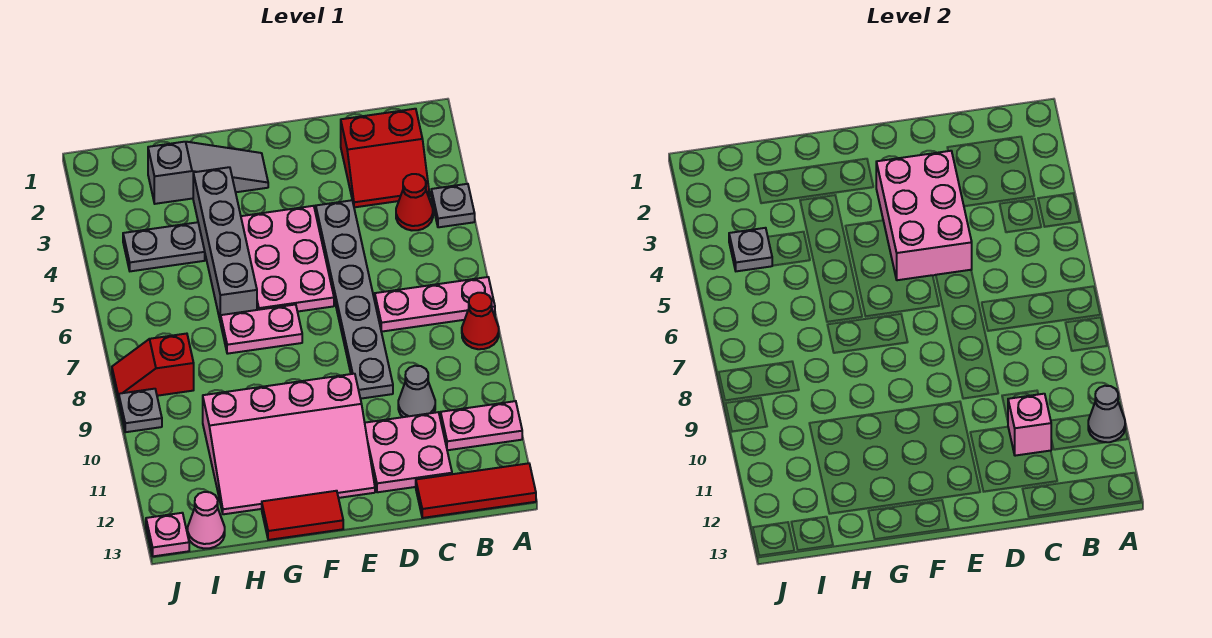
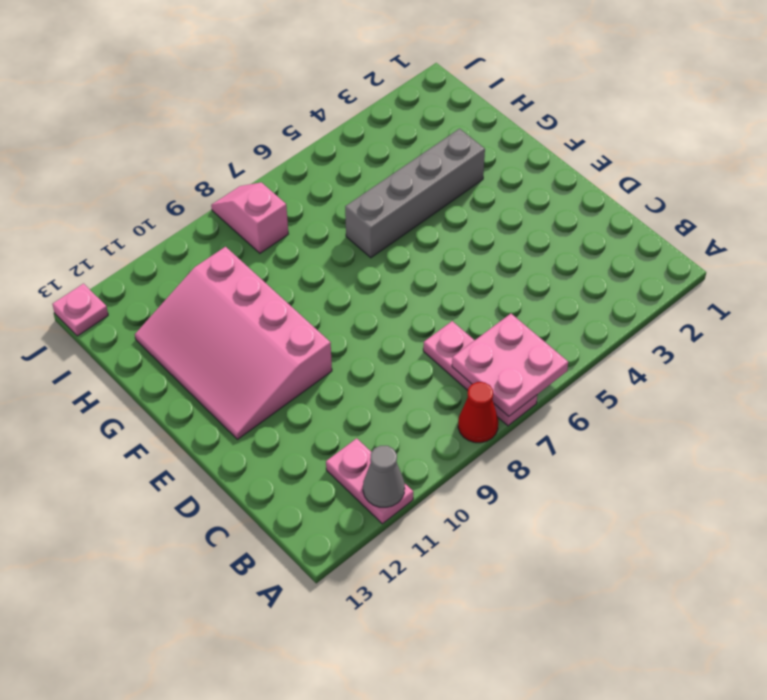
pink plate A6:B7 level 2 -> pink plate C11:D12 level 1
pink slope I8:J8 level 1 top I -> red slope I8:J8 level 1 top I
none -> grey plate A4 level 1
none -> red tile A13:C13 level 1
none -> red slope B2:C3 level 1 top 2

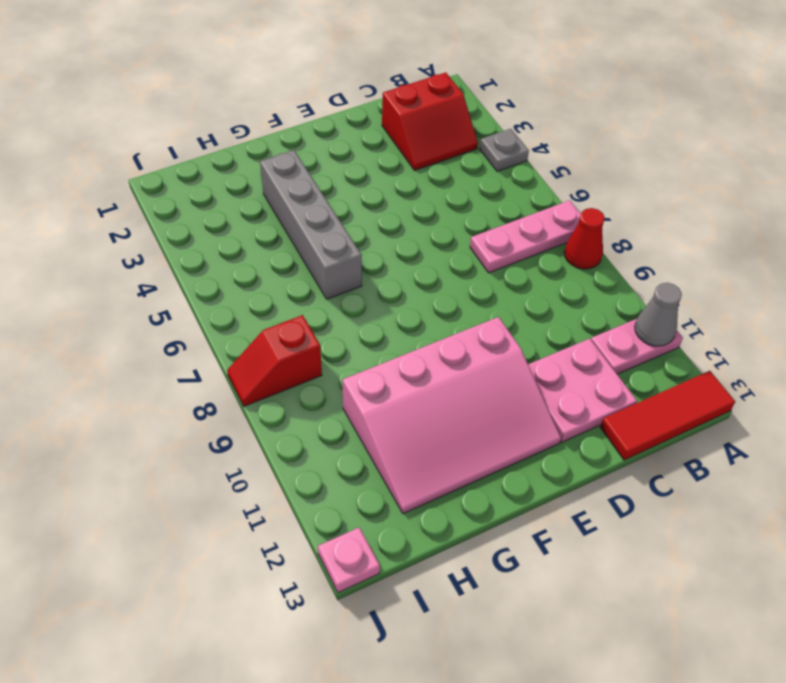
none -> red cone B4 level 1
none -> grey cone C10 level 1
none -> grey plate D4:D9 level 1

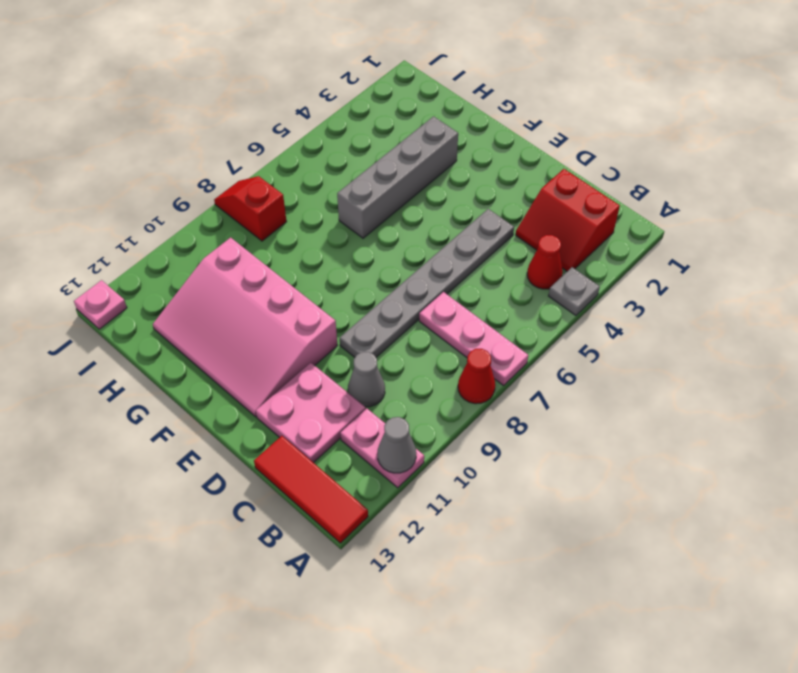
none -> pink plate E4:F6 level 1
none -> grey slope F2:H2 level 1 top H
none -> pink plate F7:G7 level 1

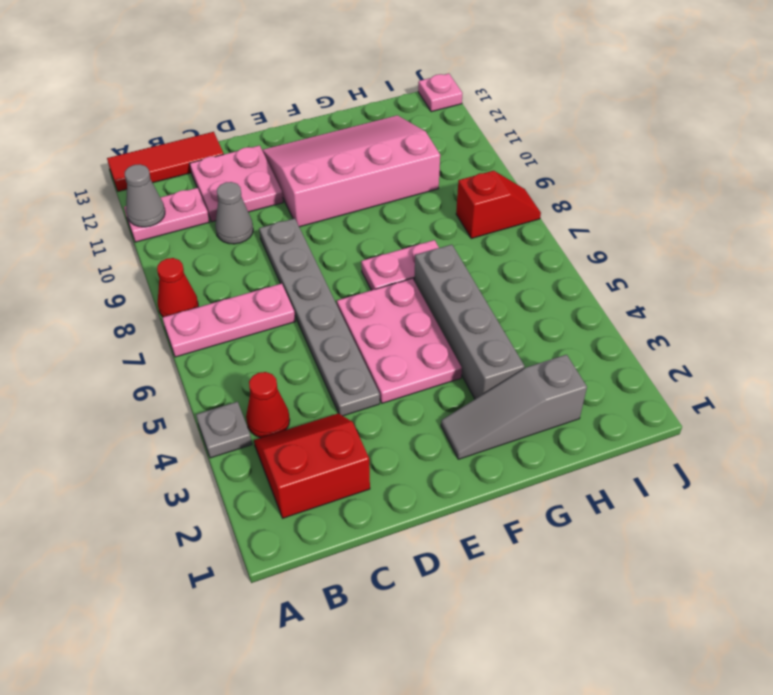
none -> red tile F13:G13 level 1
none -> grey plate H4:I4 level 1
none -> pink cone I13 level 1

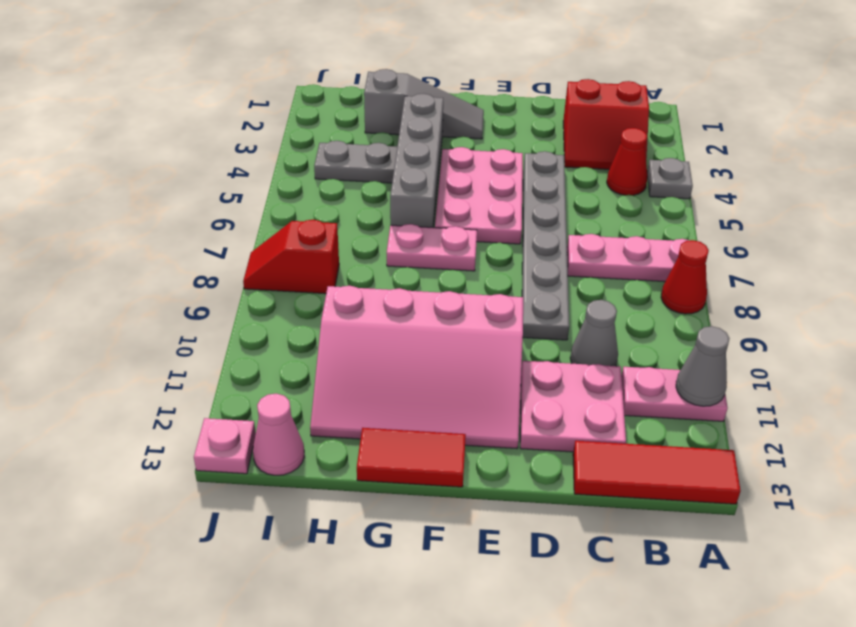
none -> grey plate J9 level 1
none -> pink brick C11 level 2
none -> pink brick D3:E5 level 2

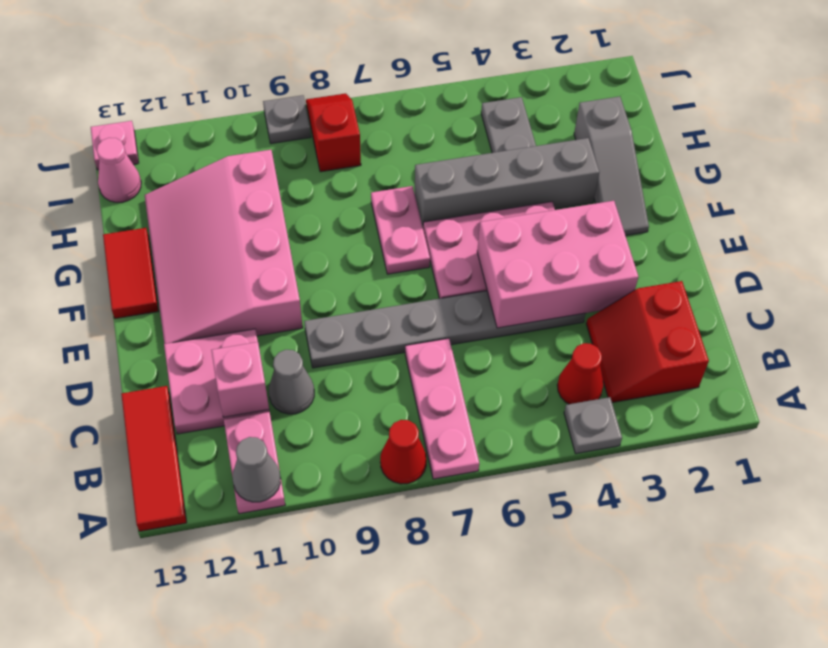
none -> grey plate I4 level 2

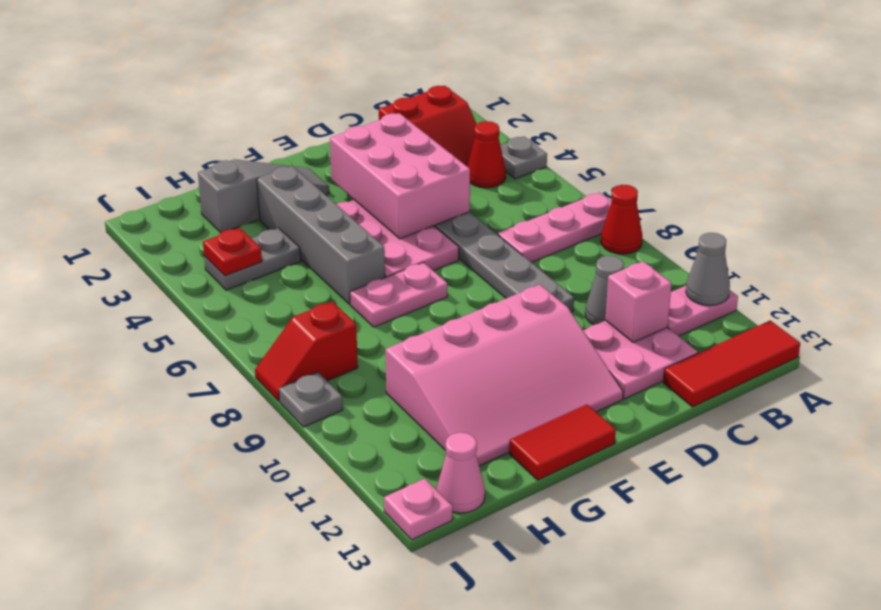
red plate I4 level 2 -> grey plate I4 level 2

